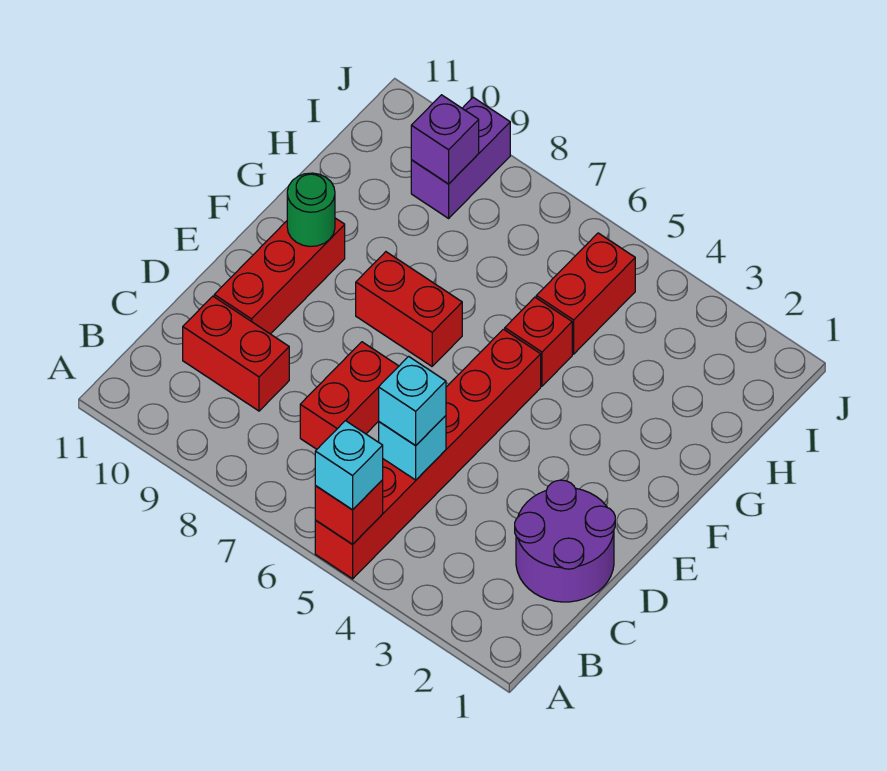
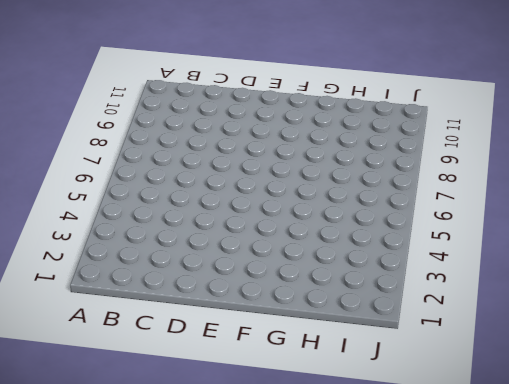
none -> red brick A5:F5 level 1
none -> purple round brick C1:D2 level 1
none -> red brick C7:D7 level 1

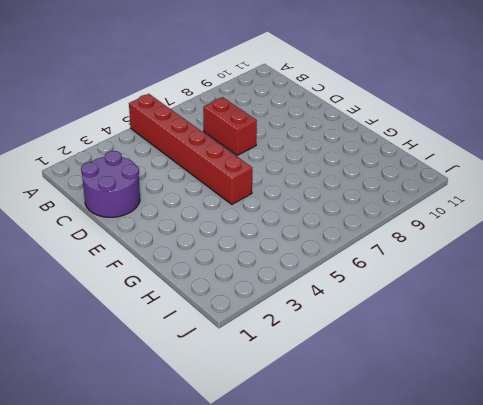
none -> red brick C9:C10 level 1
none -> red brick D10:F10 level 1
none -> red brick F7:F8 level 1

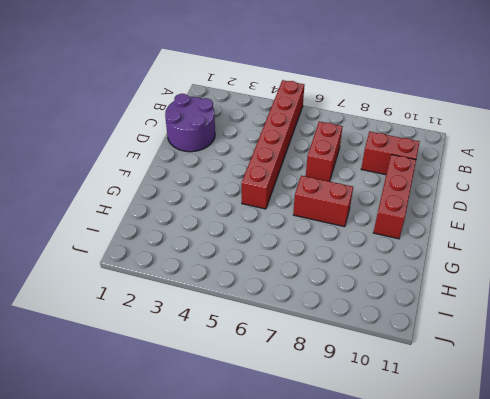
none -> red brick G5 level 1
none -> red brick H5:I5 level 1
none -> purple brick I9:J9 level 1

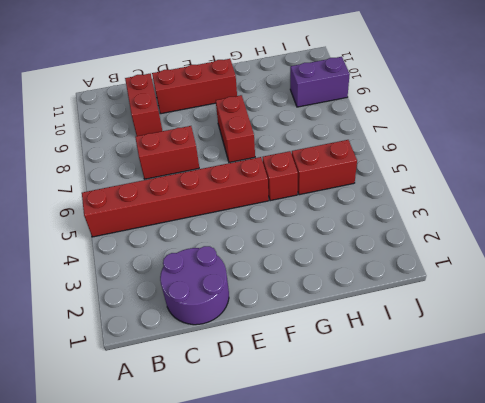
none -> red brick A5 level 2
none -> cyan brick C5 level 2
none -> green round brick F10 level 2

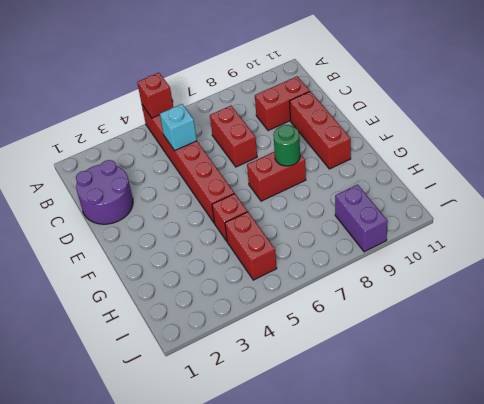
green round brick F8 level 2 -> green round brick F10 level 2
none -> purple brick I9 level 2
none -> cyan brick A5 level 3
none -> cyan brick C5 level 3

